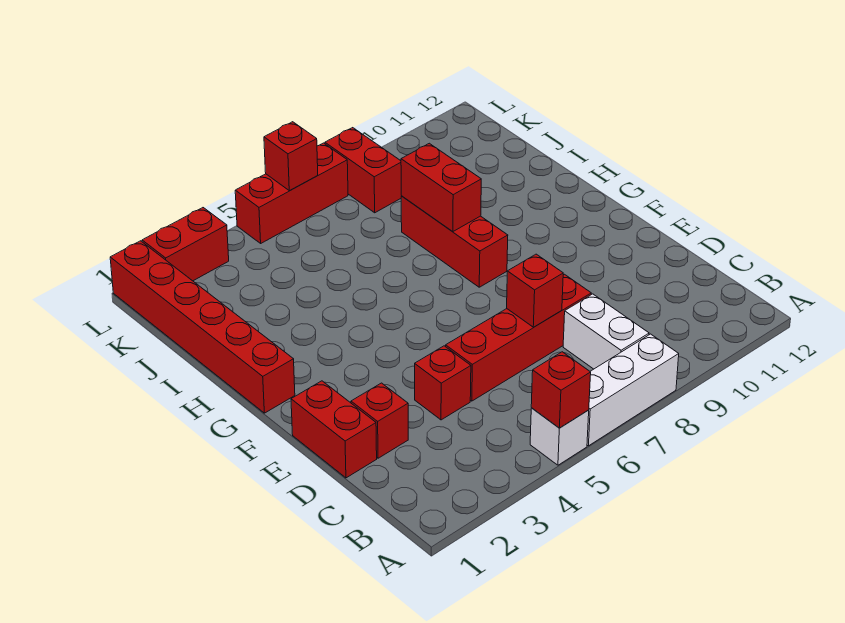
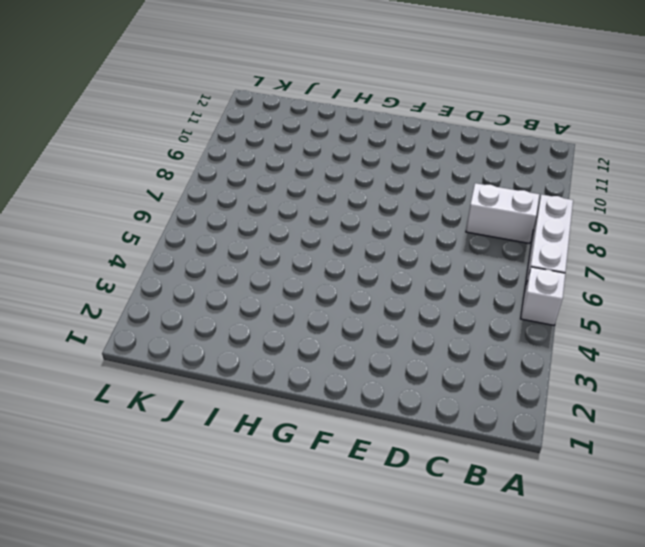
none -> red brick D1:E1 level 1
none -> red brick D2 level 1
none -> red brick D4 level 1

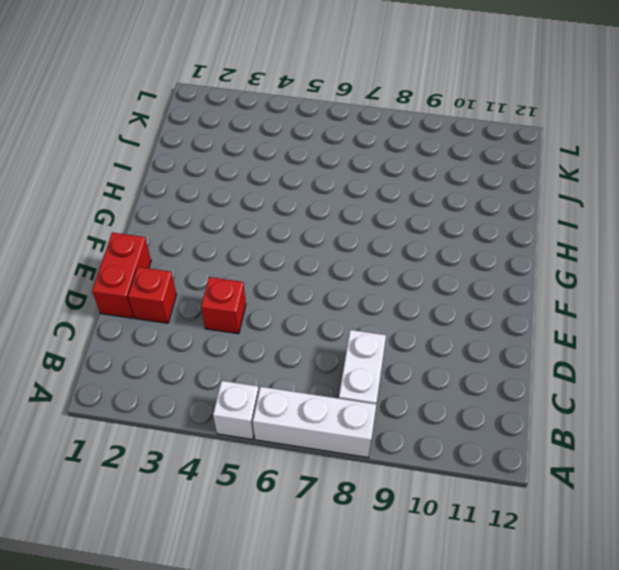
none -> red brick D5:D8 level 1
none -> red brick G1:L1 level 1
none -> red brick G8:I8 level 1

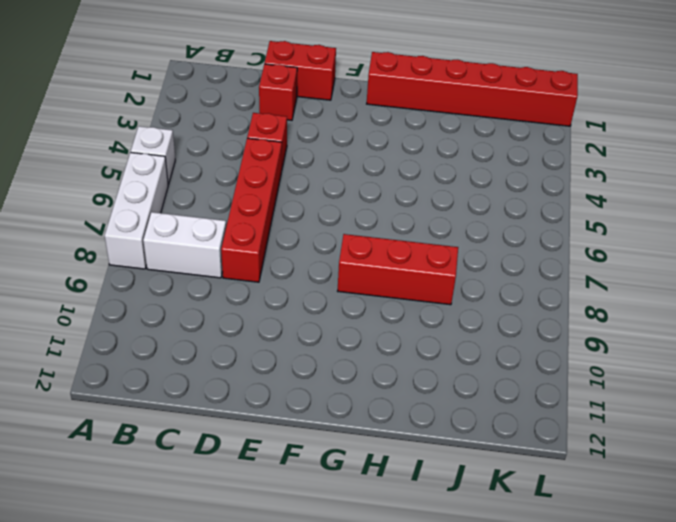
none -> red brick K8:L8 level 1
none -> red brick L2:L3 level 1
none -> red brick L5:L7 level 1

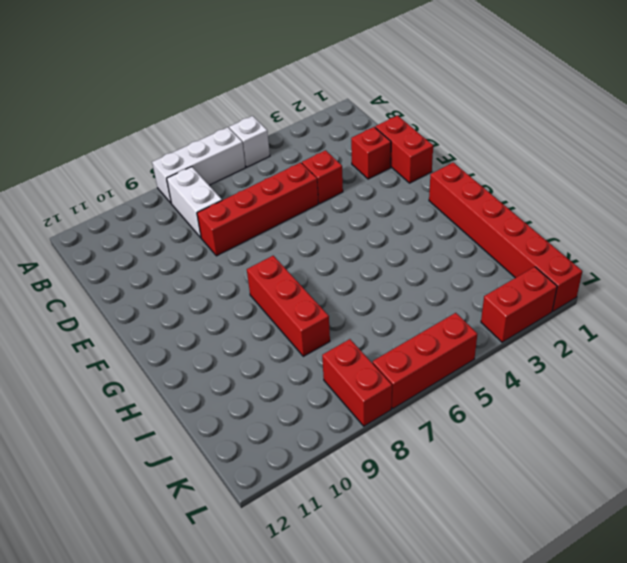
none -> red brick A5 level 2
none -> red brick D7 level 2
none -> red brick H8:I8 level 2

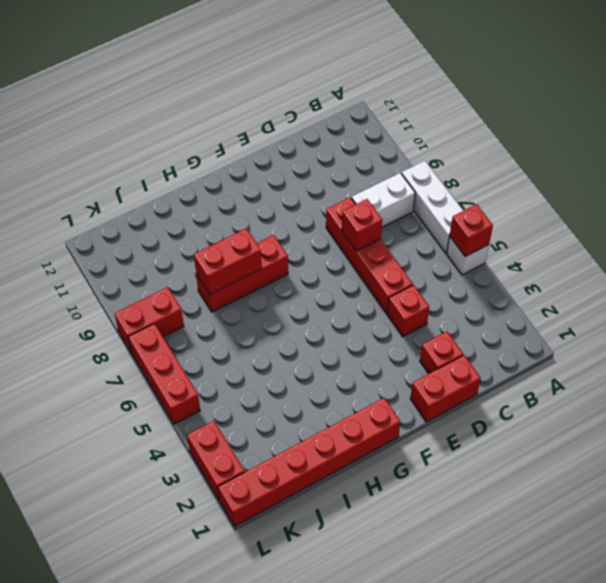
none -> red brick L6 level 2

